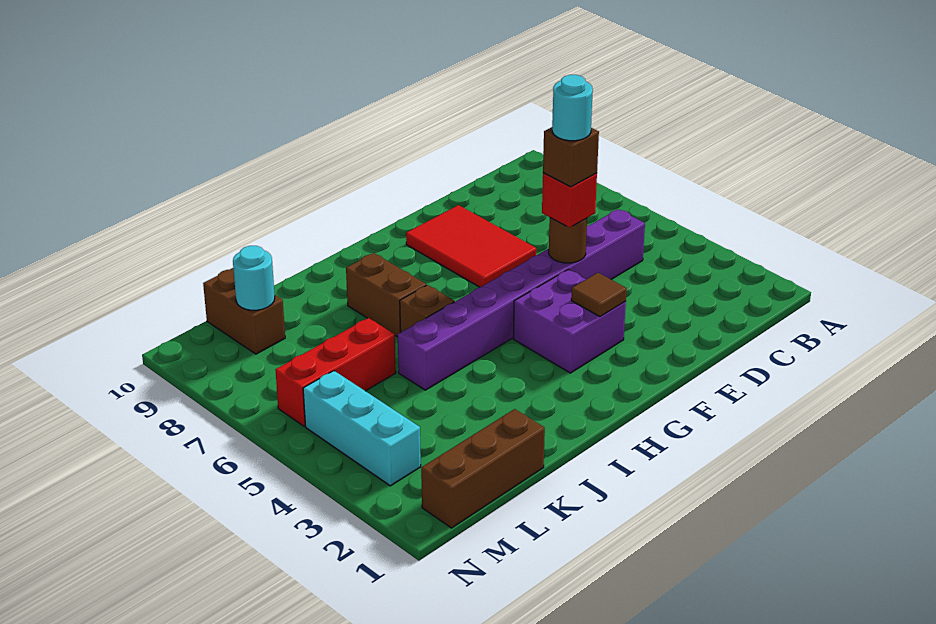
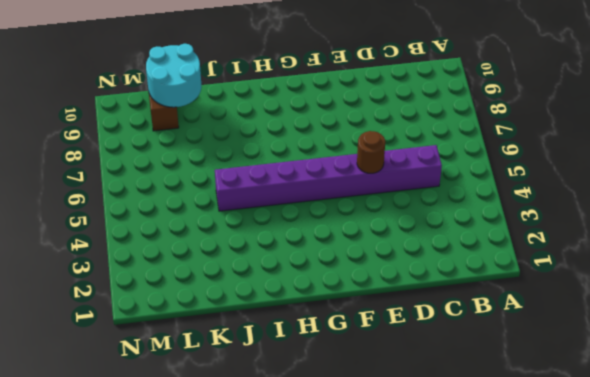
cyan round brick K9:L10 level 2 -> cyan round brick L9 level 2
none -> red tile E7:F9 level 1
none -> purple brick F3:G4 level 1
none -> brown brick I6 level 1

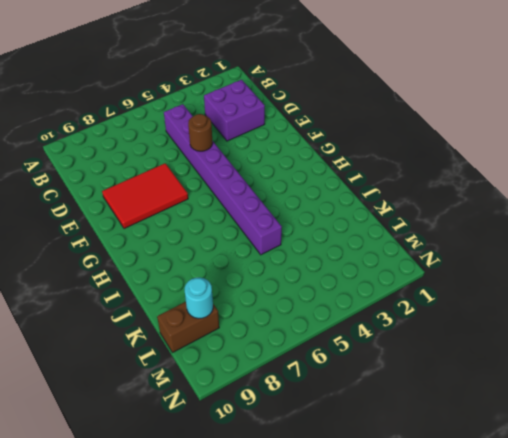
purple brick C2:D3 level 1 -> purple brick F3:G4 level 1
none -> brown brick I6 level 1
none -> brown brick I7:I8 level 1
none -> brown brick K1:M1 level 1

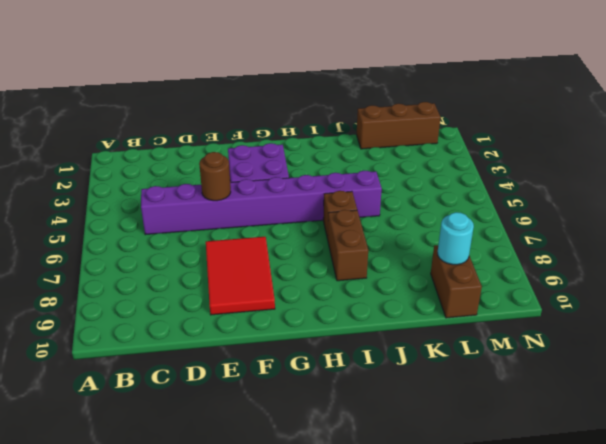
none -> red brick K6:M6 level 1
none -> cyan brick M3:M5 level 1
none -> brown tile F3 level 2

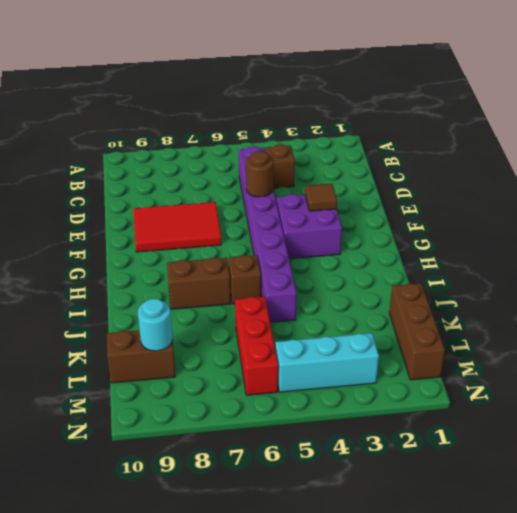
brown brick C4 level 1 -> brown brick E5 level 4
none -> red brick E5 level 3
none -> cyan round brick E5 level 5

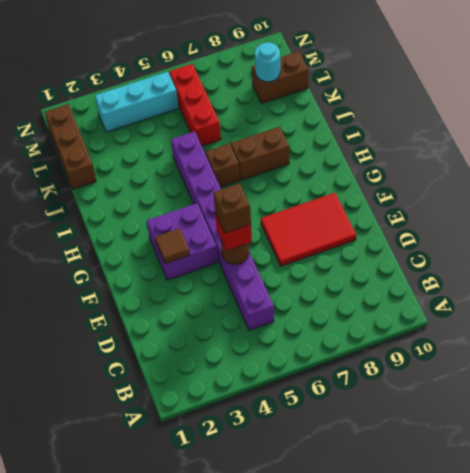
none -> cyan round brick E5 level 5

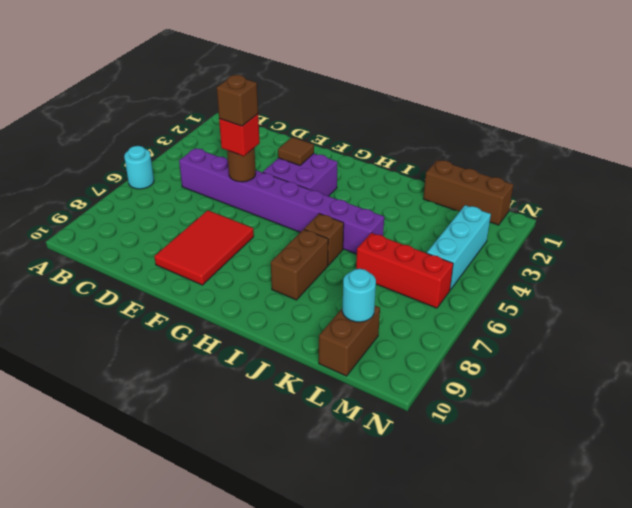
cyan round brick A6 level 1 -> cyan round brick E5 level 5

